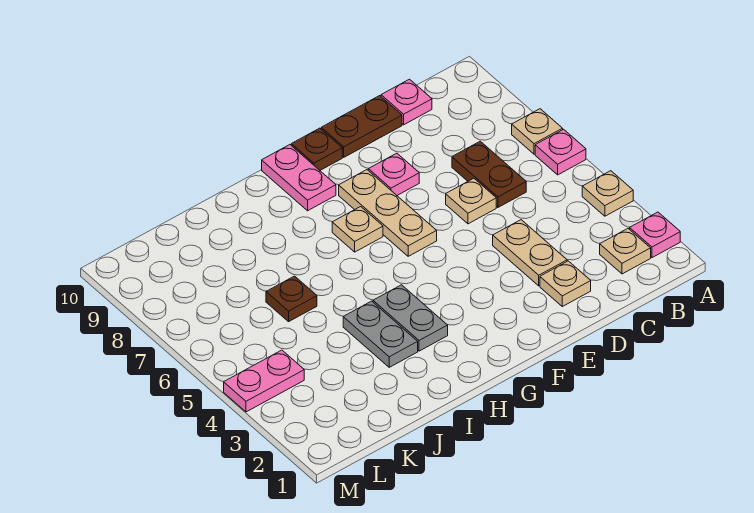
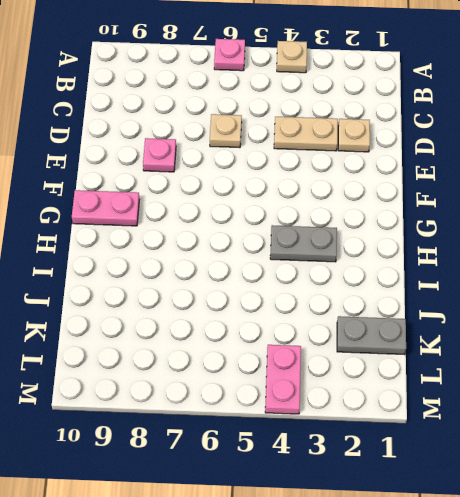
grey plate K1:K2 level 1 -> grey plate I3:I4 level 1
none -> pink plate A2 level 1
none -> tan plate A7 level 1
none -> tan plate B2 level 1

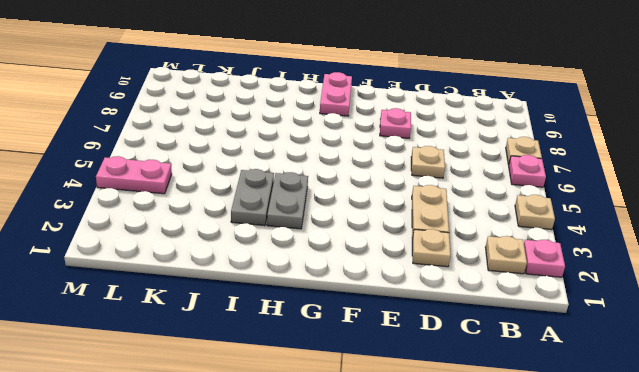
none -> brown plate C6:C7 level 1
none -> pink plate C10 level 1
none -> brown plate D10:E10 level 1

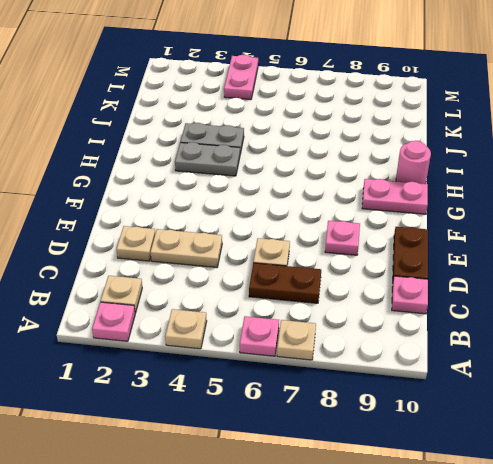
pink round brick H10 level 1 -> none
none -> tan plate F6:F8 level 1
none -> brown plate F10 level 1
none -> tan plate G7 level 1

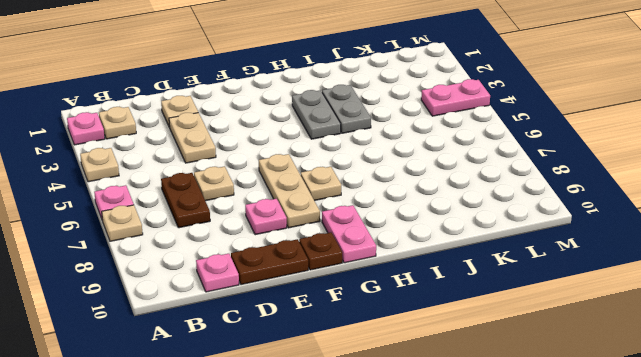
none -> brown plate J6 level 1

